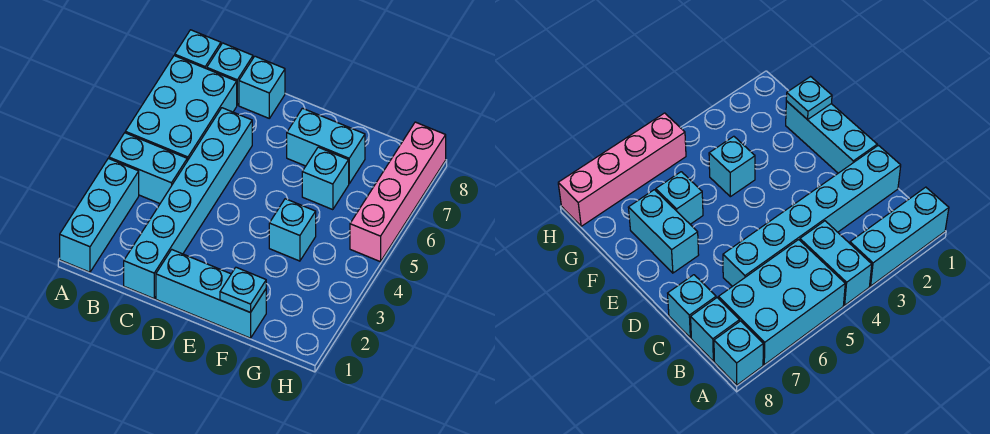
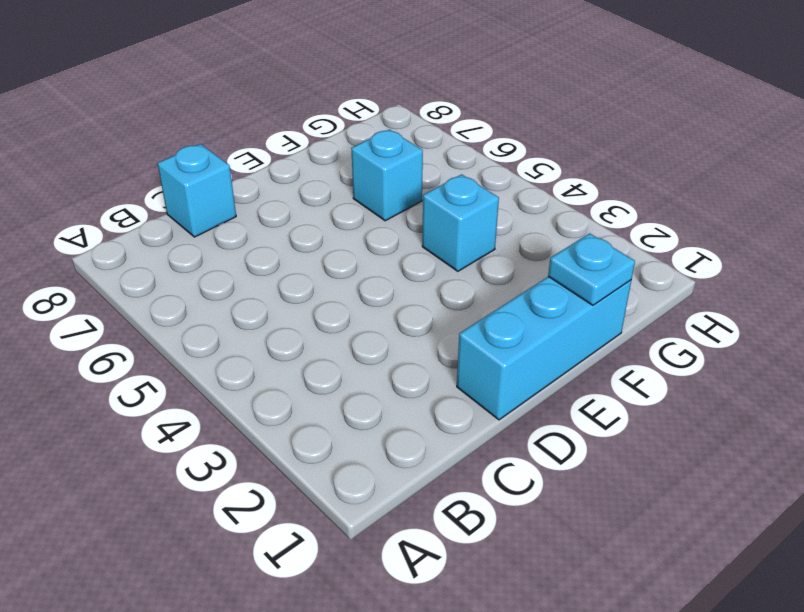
none -> cyan brick A1:A3 level 1
none -> cyan brick A4:B4 level 1
none -> cyan brick A5:B7 level 1

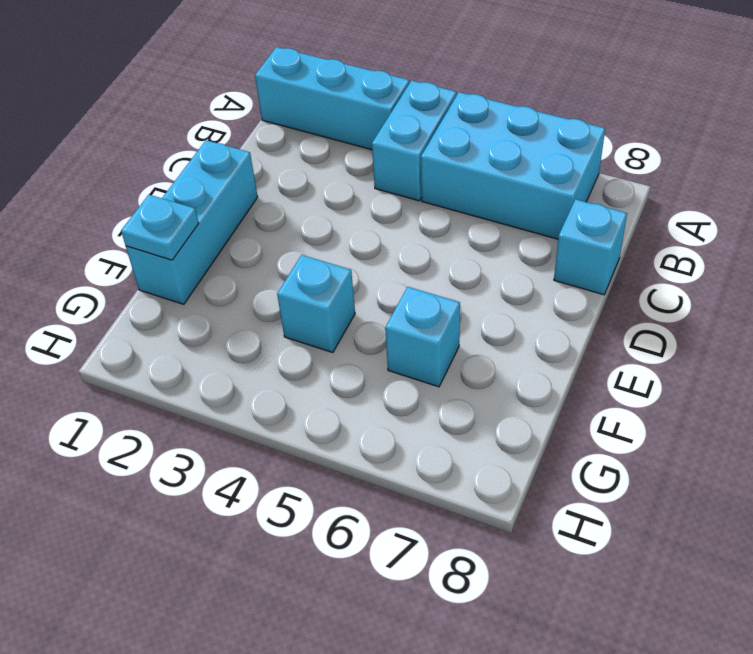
none -> cyan brick A8 level 1
none -> cyan brick B8 level 1
none -> cyan brick C1:C6 level 1

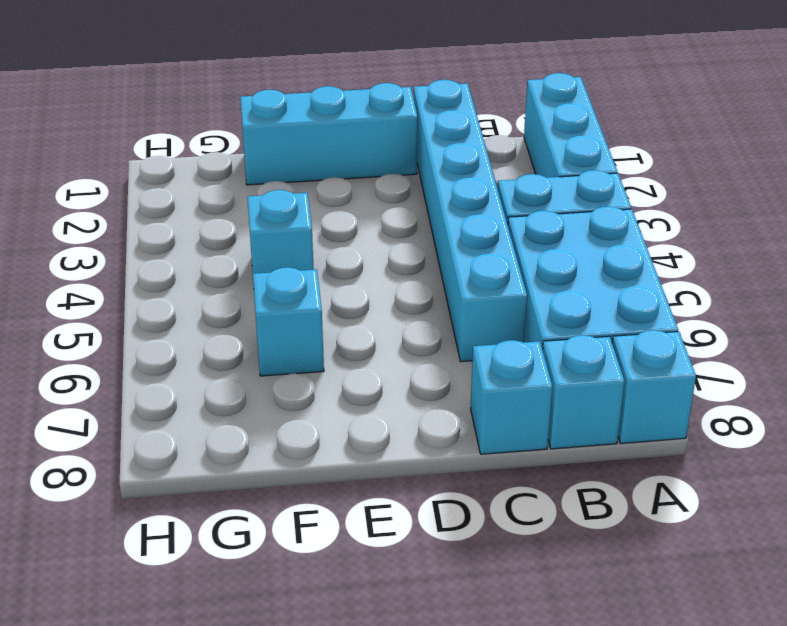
none -> cyan brick E7:F7 level 1
none -> pink brick H5:H8 level 1
none -> cyan plate F1 level 2

